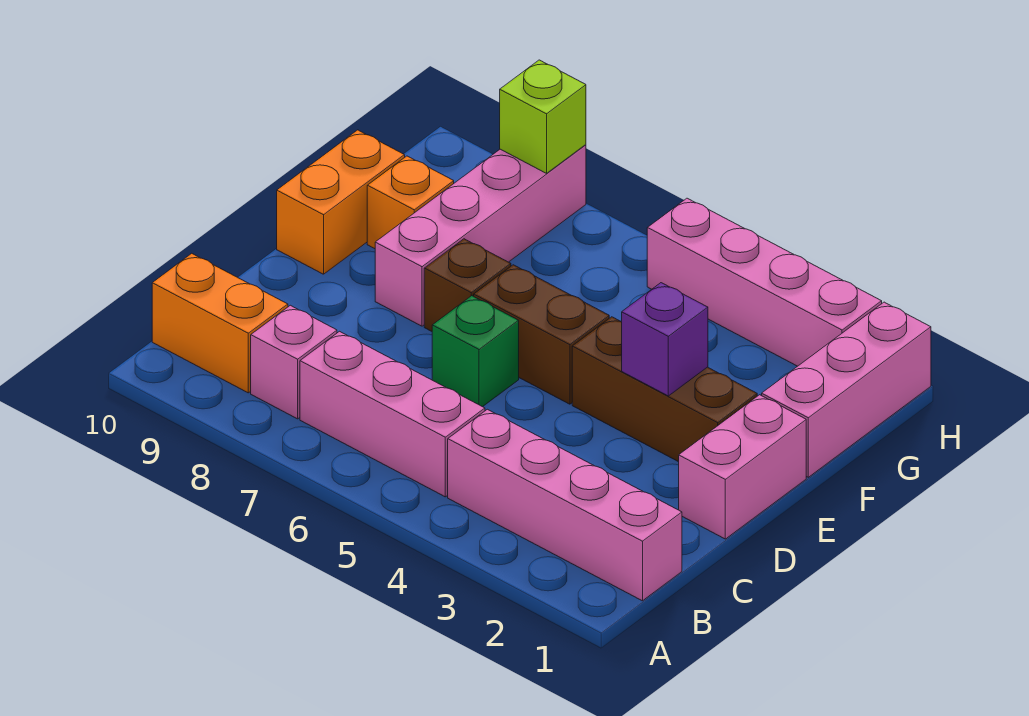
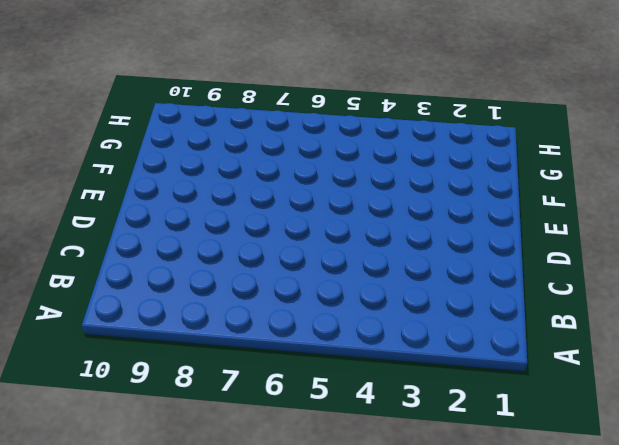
none -> pink brick B1:B4 level 1
none -> pink brick B5:B7 level 1
none -> pink brick B8 level 1

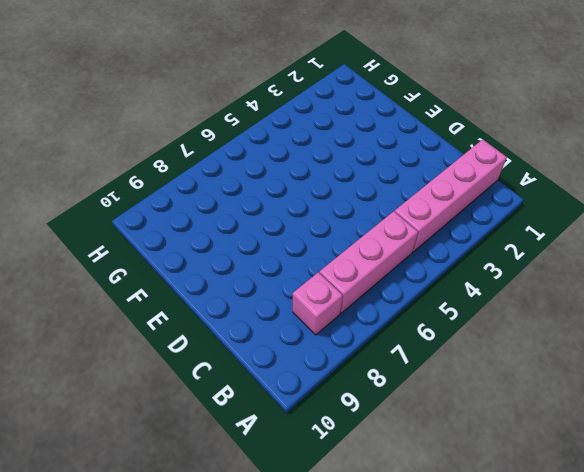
none -> orange brick B9:B10 level 1
none -> pink brick D1:E1 level 1
none -> green brick D6 level 1

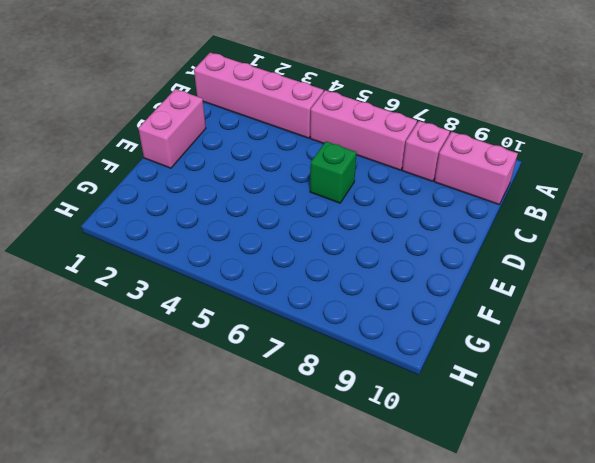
pink brick B9:B10 level 1 -> orange brick B9:B10 level 1
none -> brown brick E2:E4 level 1
none -> brown brick E5:E6 level 1
none -> brown brick E7 level 1

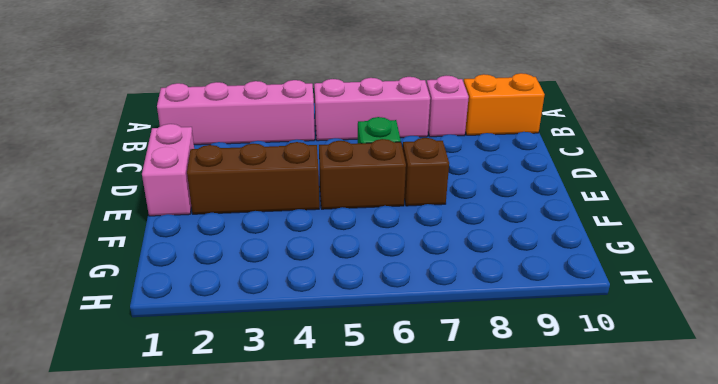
none -> pink brick E8:H8 level 1
none -> orange brick E10:F10 level 1
none -> pink brick F1:H1 level 1

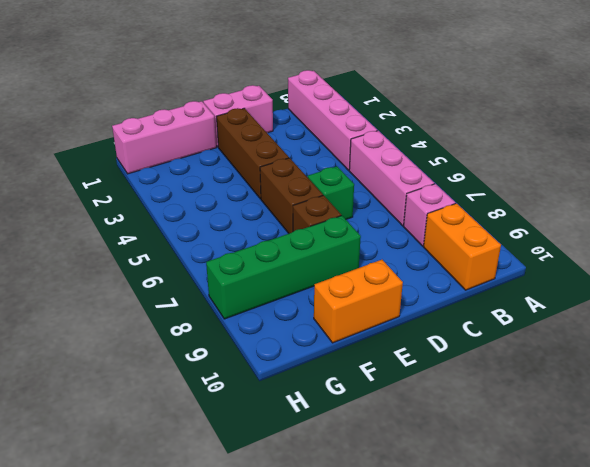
green brick E8:H8 level 1 -> pink brick E8:H8 level 1
none -> orange brick F9 level 1
none -> pink brick H2:H5 level 1
none -> purple brick E3 level 2

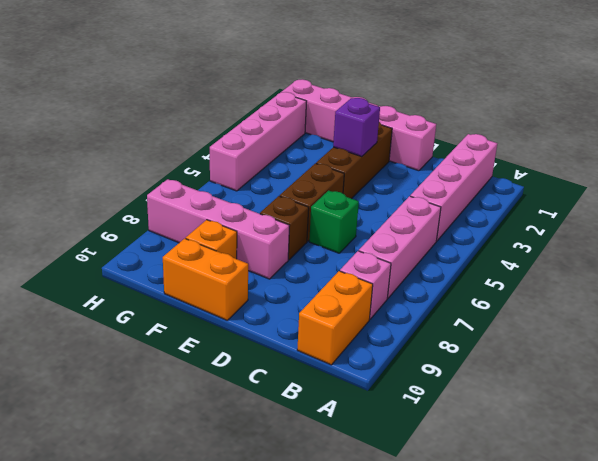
none -> lime brick H8 level 2

